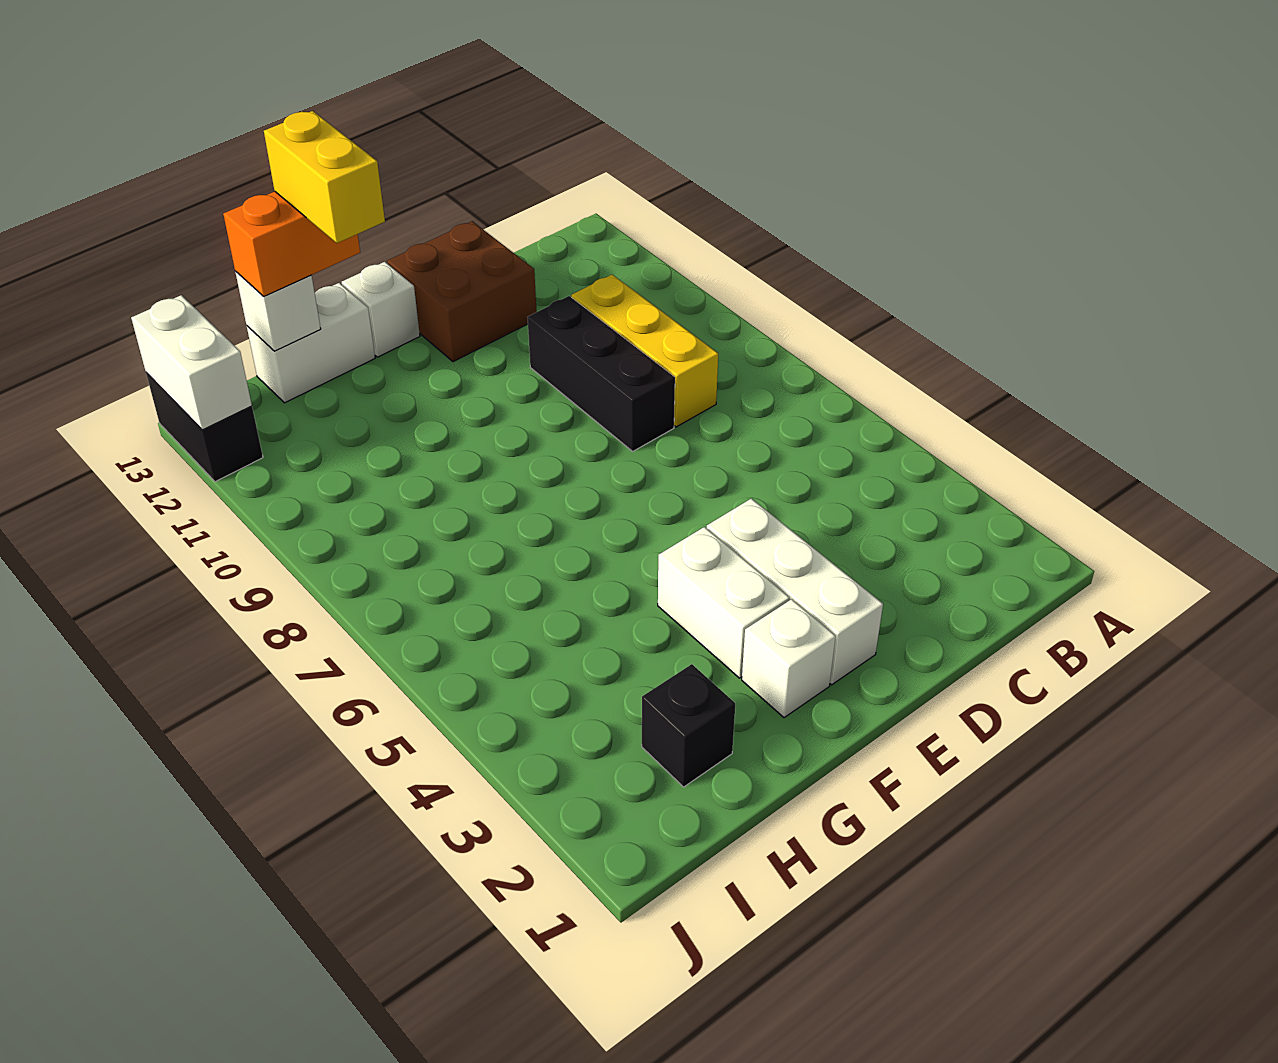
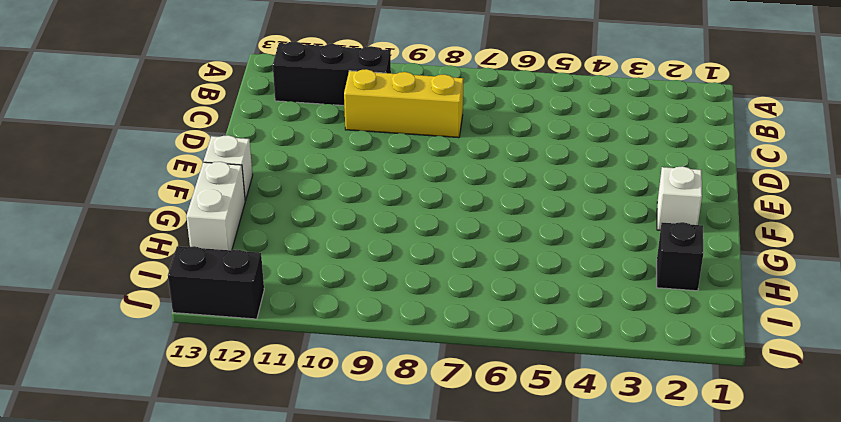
black brick B10:B12 level 1 -> black brick D8:D10 level 1
none -> brown brick D12:E13 level 1
none -> white brick E2:E4 level 1
none -> white brick F3:F4 level 1

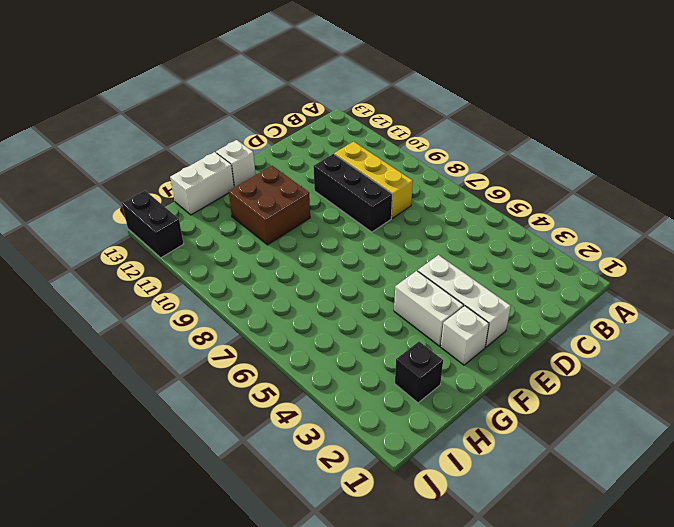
brown brick F10:G11 level 1 -> brown brick D12:E13 level 1
none -> white brick H13 level 2
none -> white brick J12:J13 level 2
none -> orange brick G13:H13 level 3

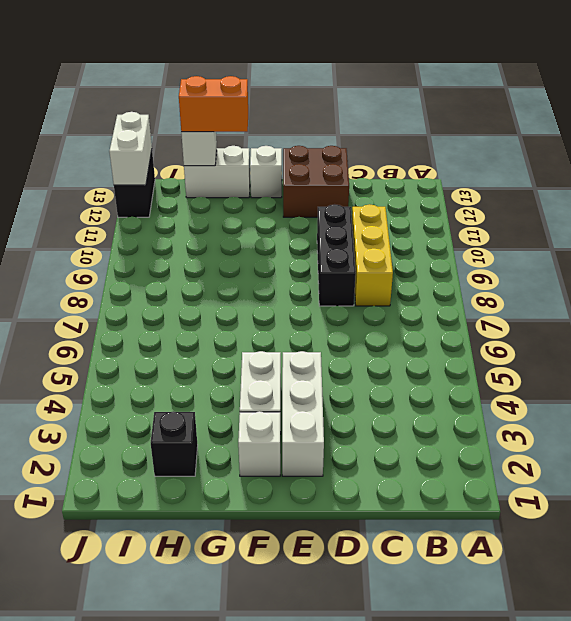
none -> yellow brick G12:G13 level 4

